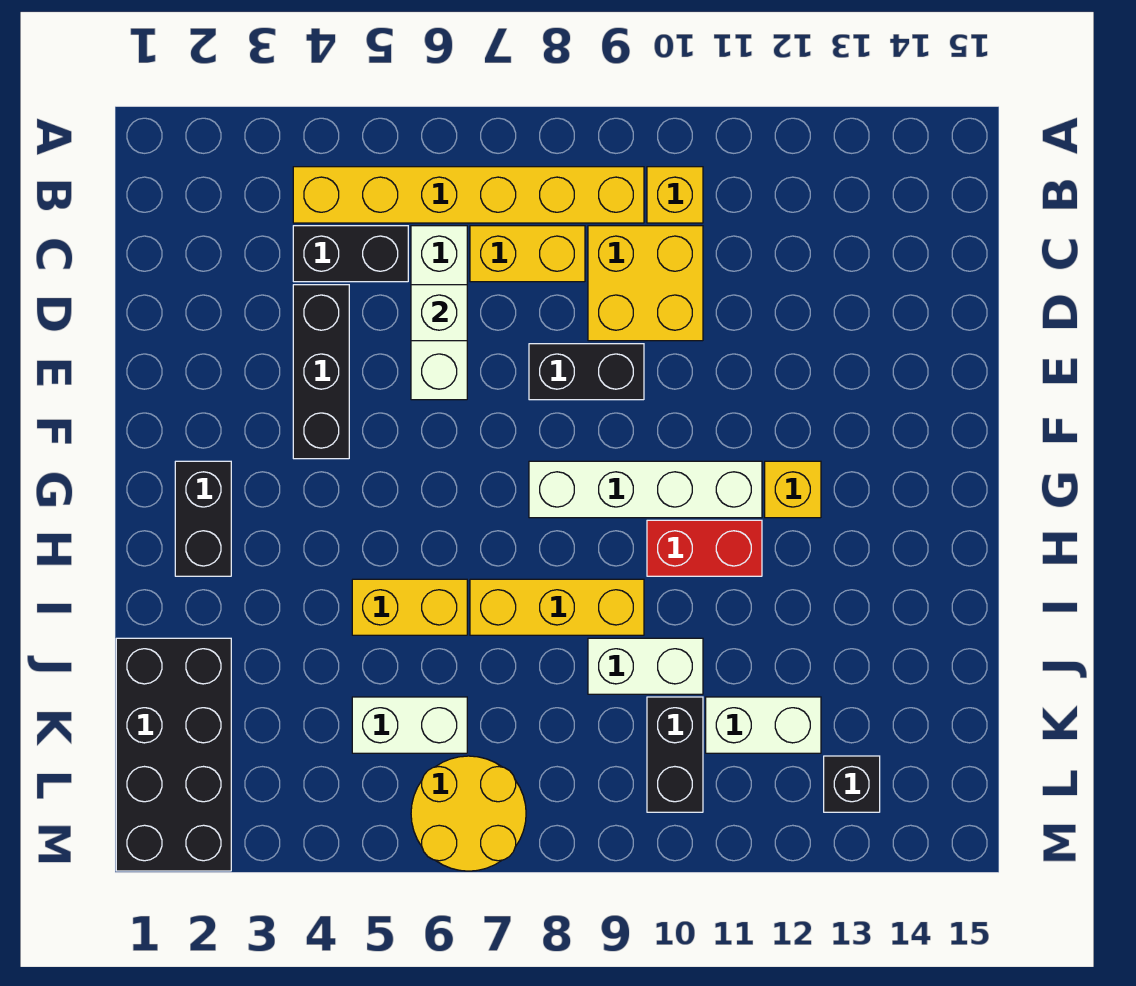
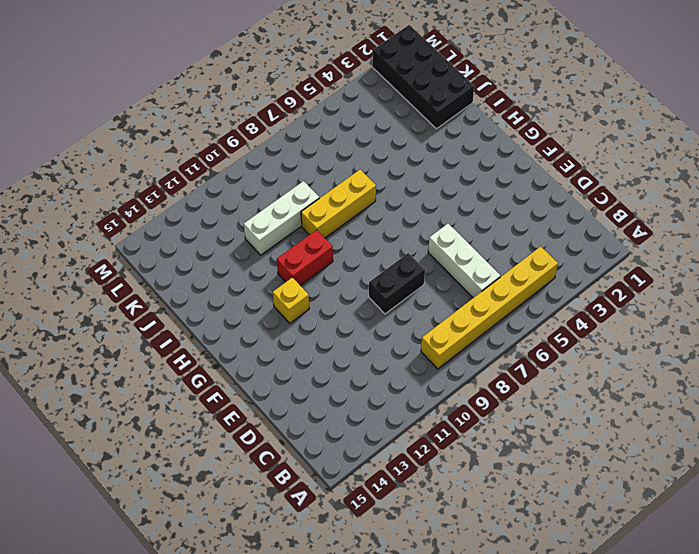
white brick J9:J11 level 1 -> white brick J9:J10 level 1
none -> yellow brick B10 level 1
none -> black brick C4:C5 level 1
none -> yellow brick C7:C8 level 1

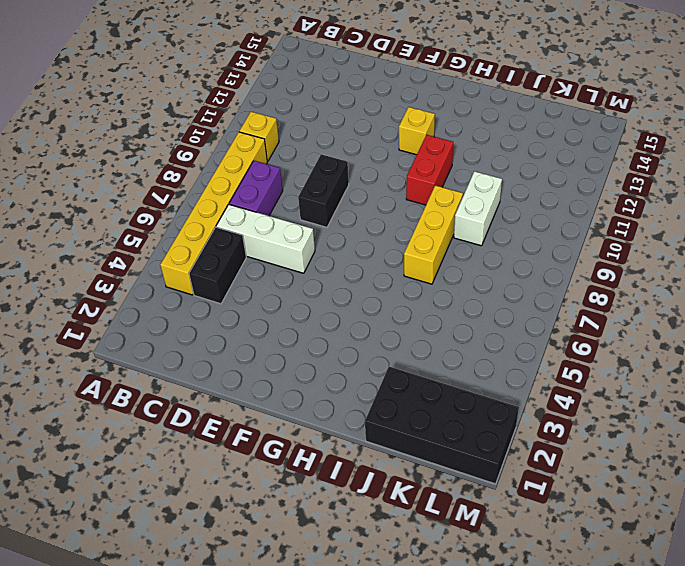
purple brick C7:C8 level 1 -> yellow brick C7:C8 level 1
none -> yellow brick C9:D10 level 1
none -> black brick D4:F4 level 1
none -> black brick G2:H2 level 1

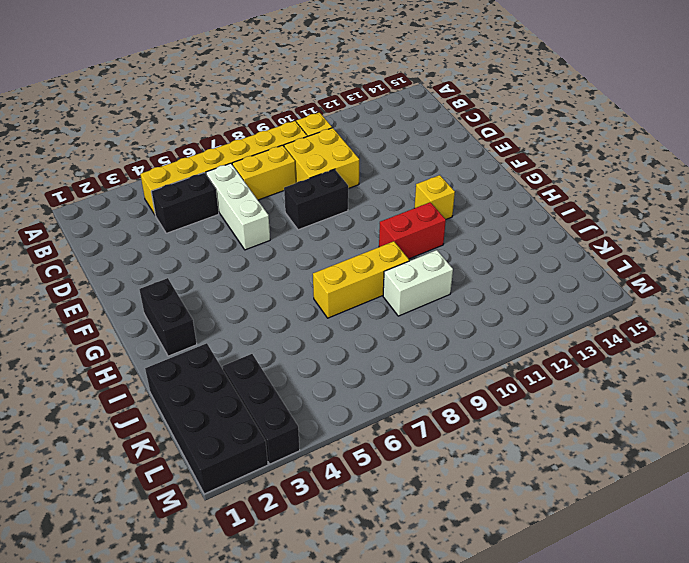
black brick K3:M3 level 1 -> black brick D4:F4 level 1
none -> white brick G8:G11 level 1
none -> yellow brick I5:I6 level 1
none -> white brick K5:K6 level 1

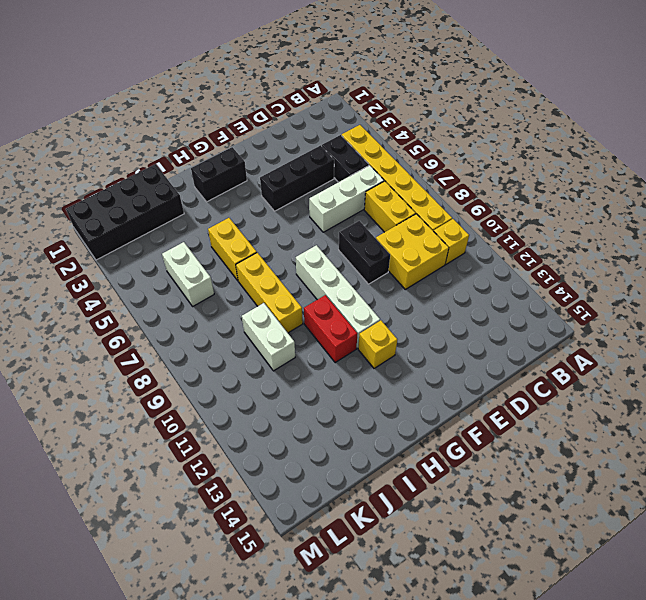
none -> black brick K10:L10 level 1
none -> white brick K11:K12 level 1
none -> yellow round brick L6:M7 level 1

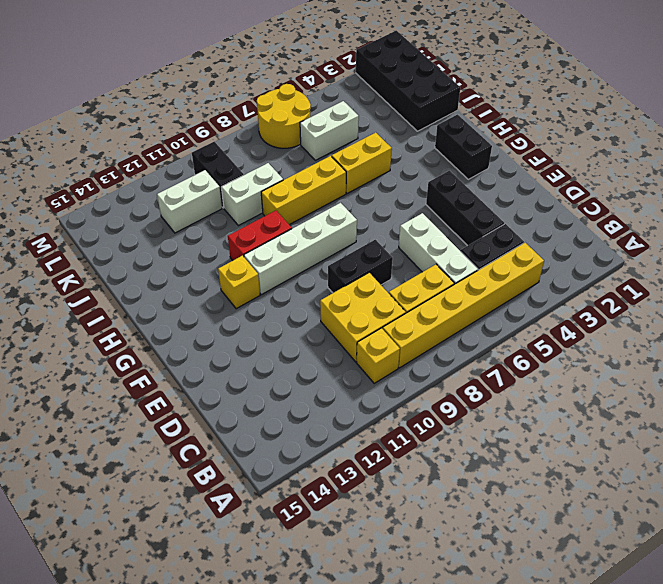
none -> black brick L13 level 1
none -> white brick D6 level 2

